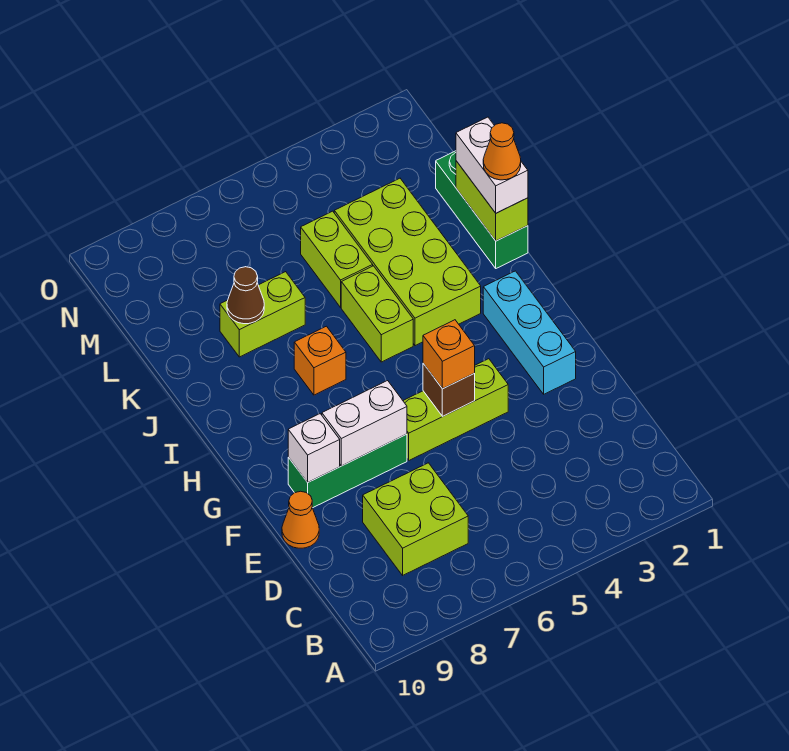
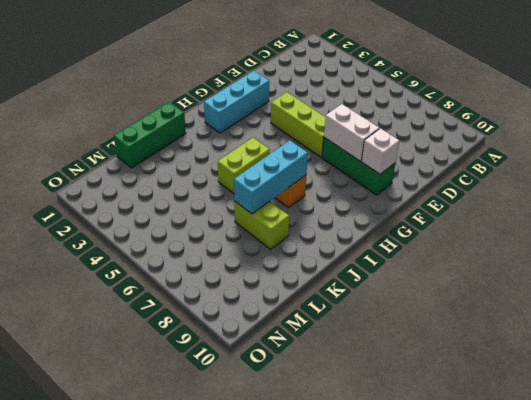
cyan brick I7:K7 level 2 -> none
none -> lime brick C7:D8 level 1
none -> orange cone E10 level 1
none -> lime brick I3:L4 level 1

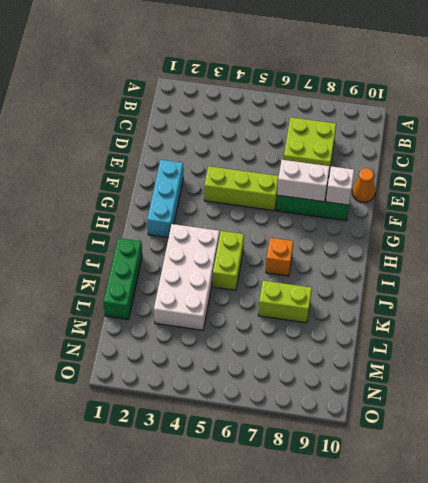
white brick I3:L4 level 1 -> lime brick I3:L4 level 1
none -> lime brick K5:L5 level 1
none -> brown brick F5 level 2
none -> lime brick J1:K1 level 2

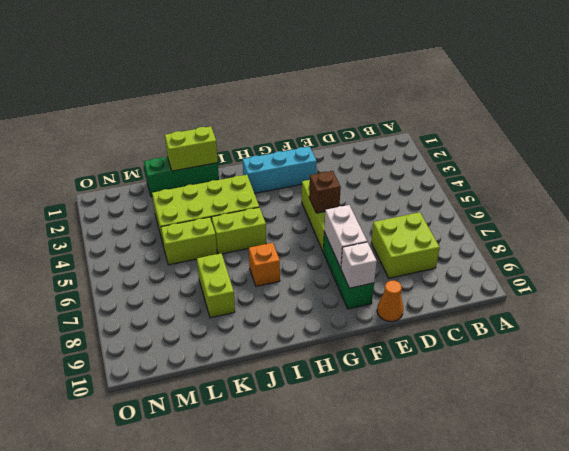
none -> brown cone K8 level 2
none -> orange brick F5 level 3
none -> white brick J1:K1 level 3

